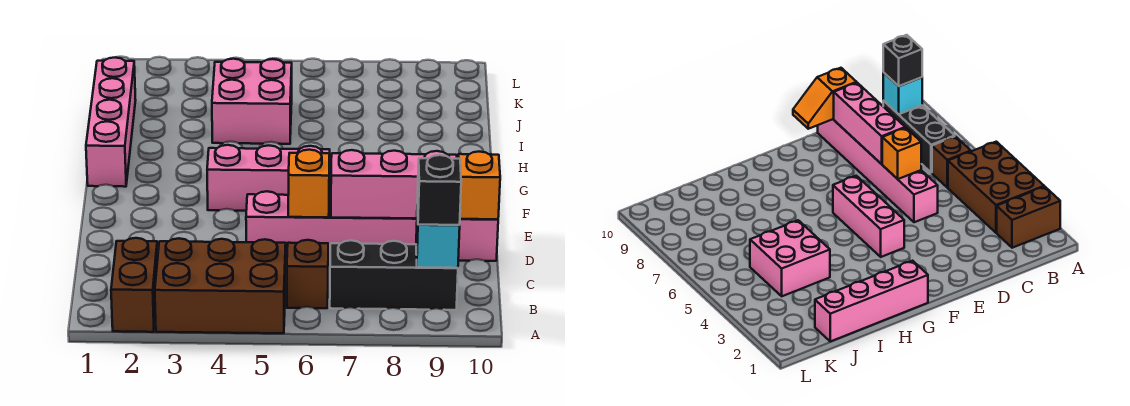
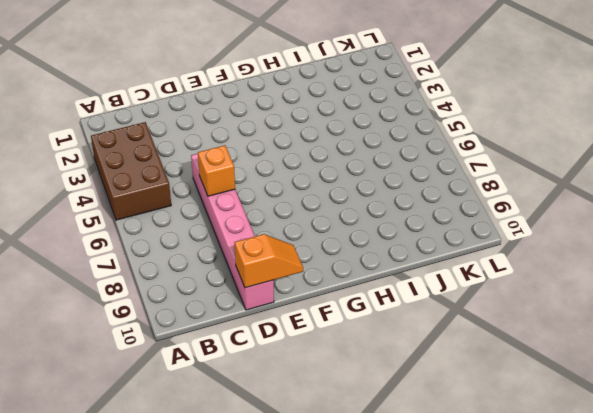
none -> brown brick A2:B2 level 1
none -> brown brick B6 level 1
none -> black brick B7:B9 level 1

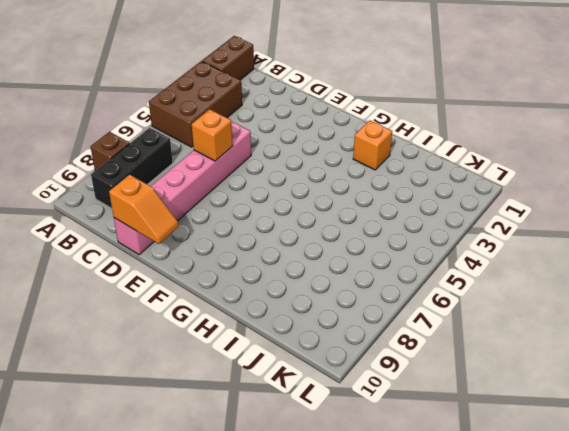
brown brick A1:A2 level 1 -> brown brick A2:B2 level 1
brown brick A8 level 1 -> brown brick B6 level 1
orange brick H2 level 1 -> none
none -> pink brick F4:F6 level 1
none -> pink brick G1:J1 level 1
none -> pink brick I4:J5 level 1

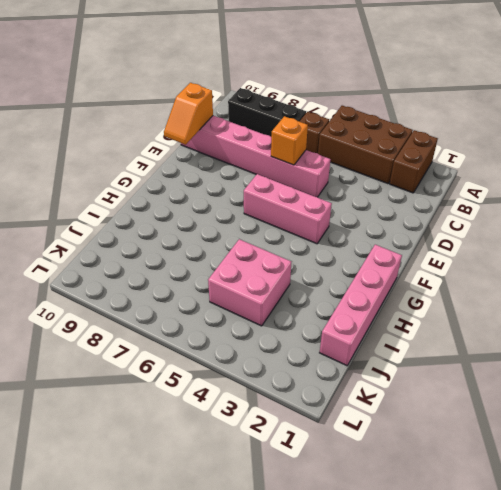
none -> cyan brick B9 level 2
none -> pink brick D7:D9 level 2
none -> black brick B9 level 3

